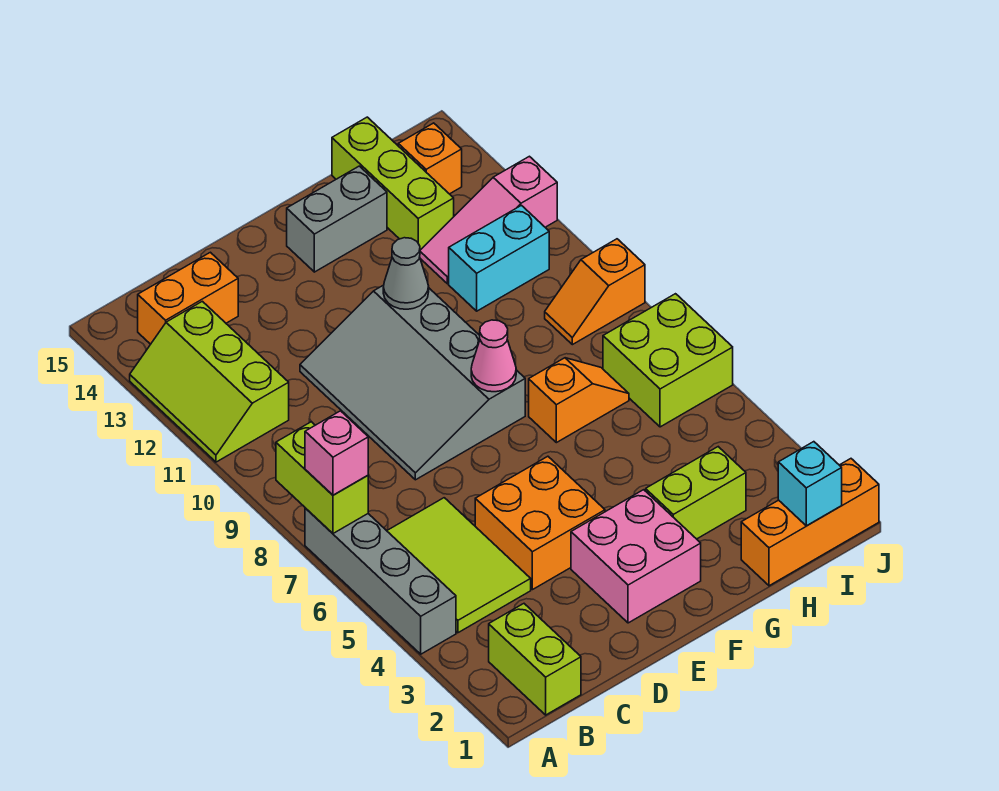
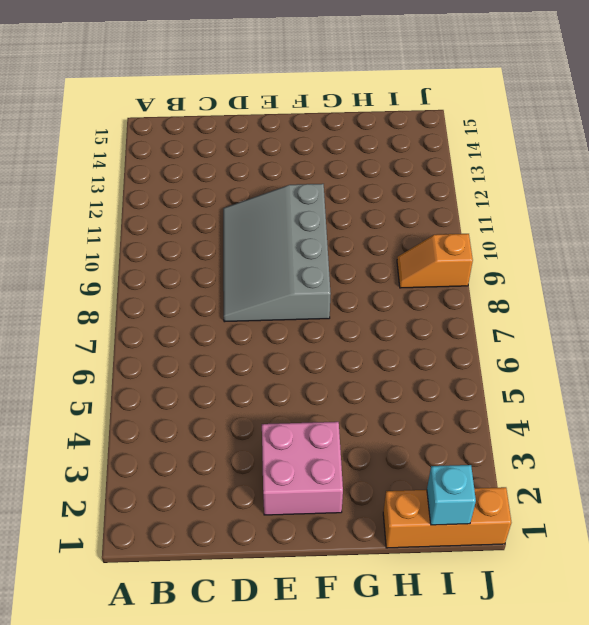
none -> grey brick A4:A7 level 1
none -> lime slope A11:B13 level 1 top B
none -> lime brick B1:B2 level 1

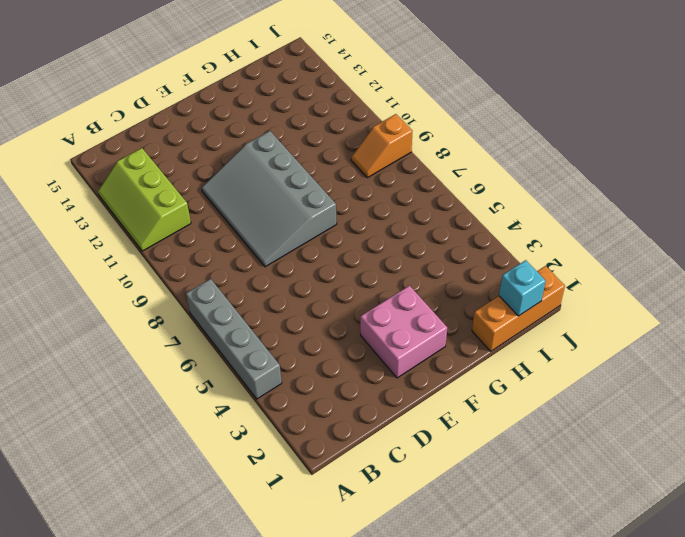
none -> lime brick B1:B2 level 1
none -> lime tile B4:C6 level 1
none -> orange brick B14:C14 level 1

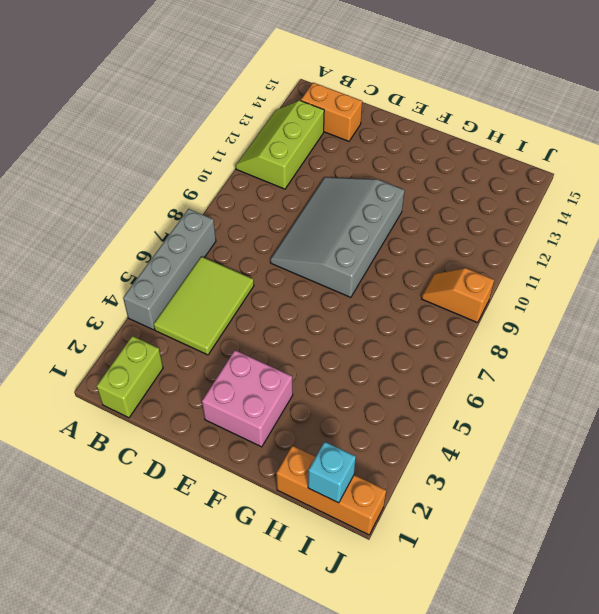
none -> orange brick D4:E5 level 1
none -> grey brick F14:G14 level 1
none -> lime brick G3:H3 level 1

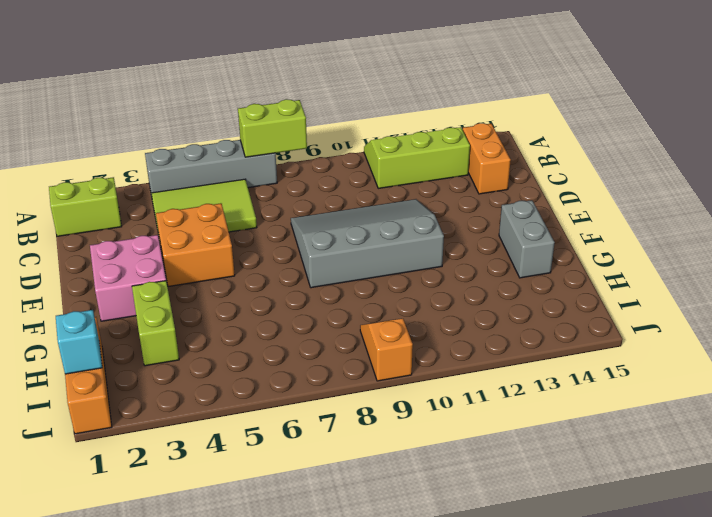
none -> orange slope G7:H7 level 1 top G
none -> cyan brick H11:I11 level 1
none -> pink slope H12:J12 level 1 top J

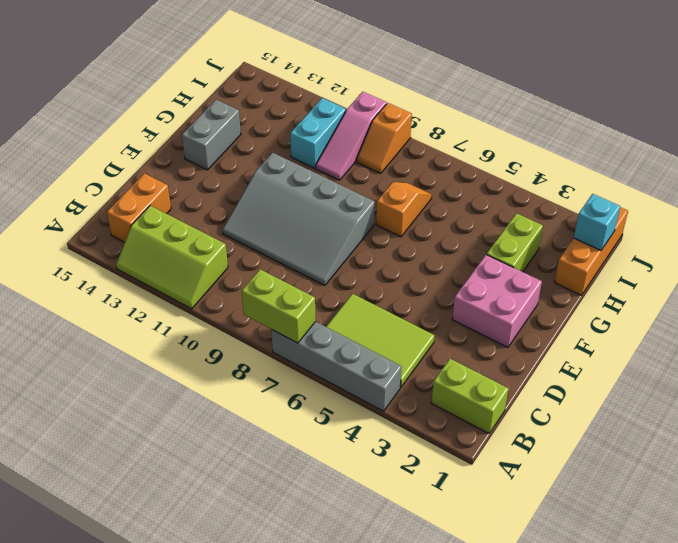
pink slope H10:J10 level 1 top J -> pink slope H12:J12 level 1 top J
none -> orange brick D4:E5 level 1
none -> lime brick H13:H15 level 1
none -> lime brick I6:J7 level 1

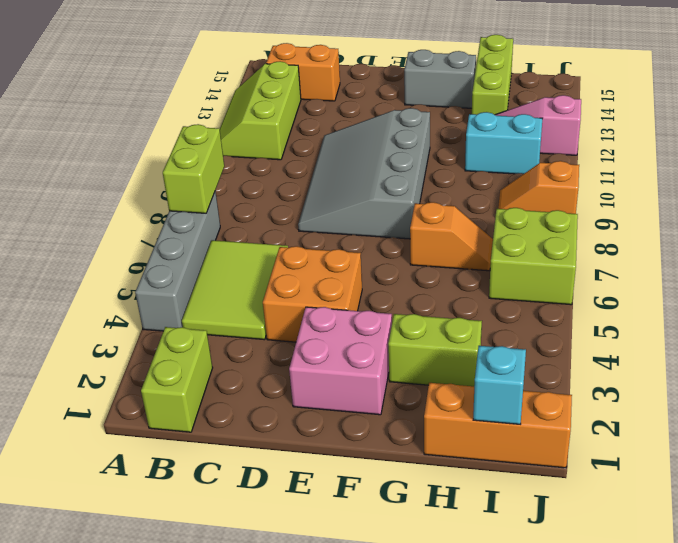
none -> orange brick I14 level 1
none -> pink cone F8 level 2
none -> grey cone F11 level 2

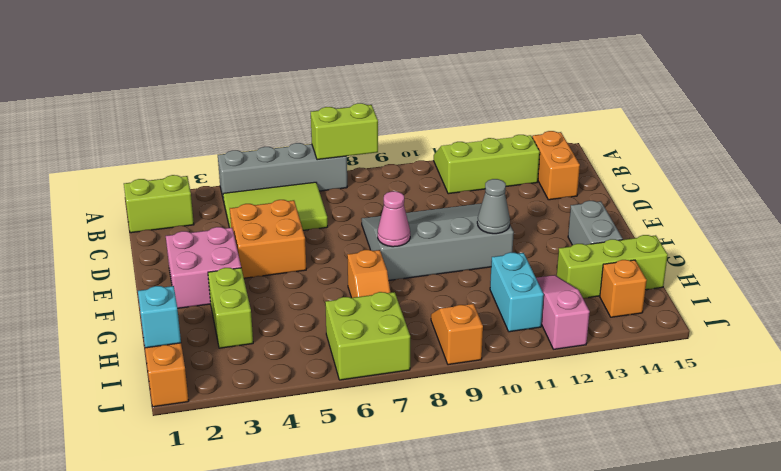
none -> pink brick A7 level 3

